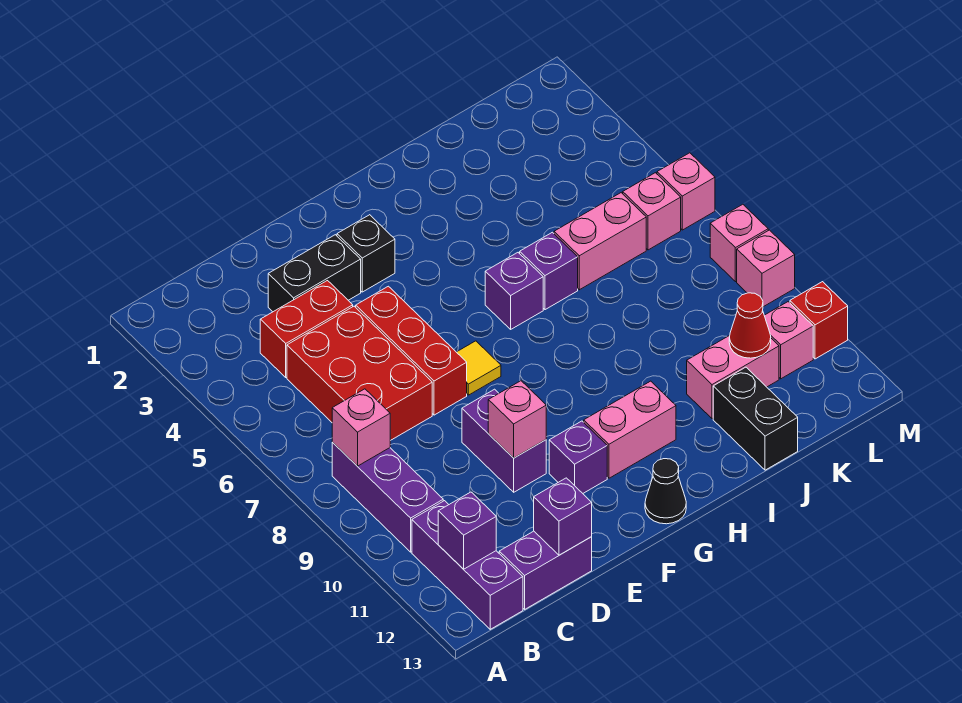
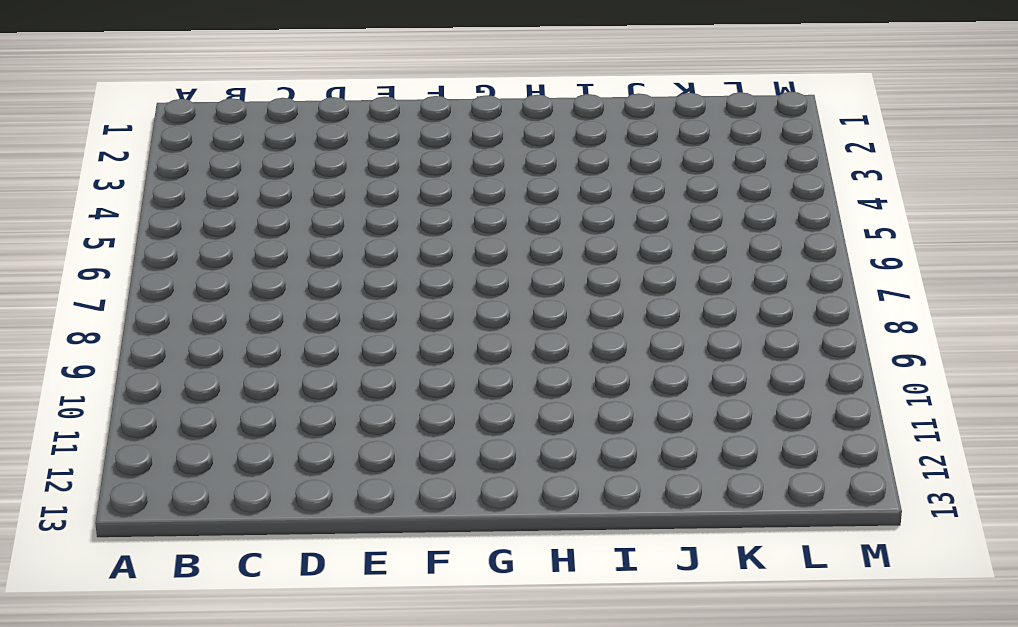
none -> purple brick B8:B10 level 1
none -> purple brick B11:B13 level 1
none -> red brick C4:D4 level 1

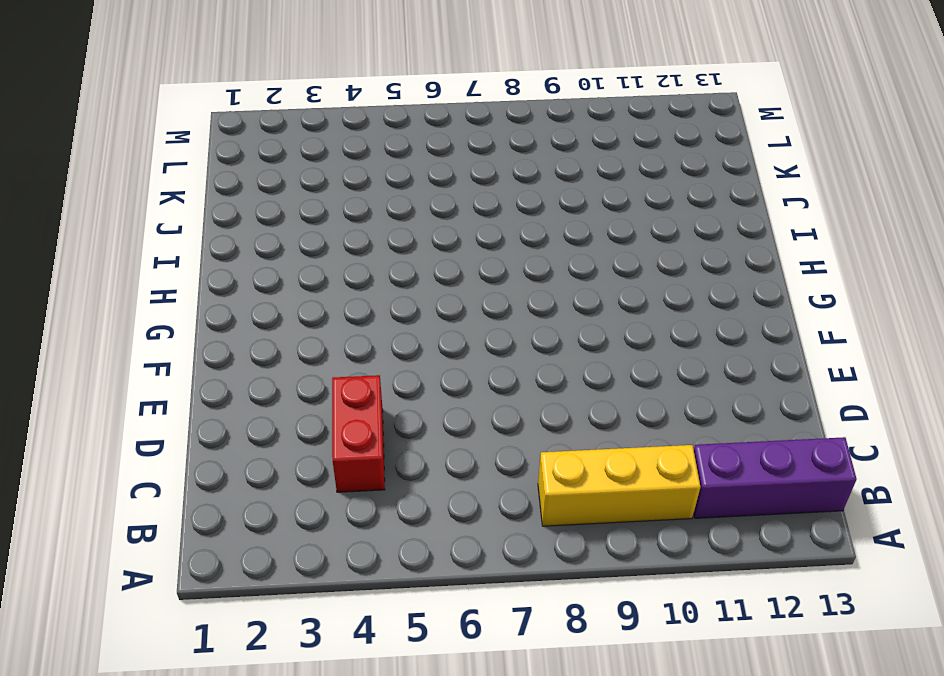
yellow brick B8:B10 level 1 -> purple brick B8:B10 level 1
none -> red brick C5:D7 level 1
none -> purple brick C13:D13 level 1
none -> black brick D3:E3 level 1

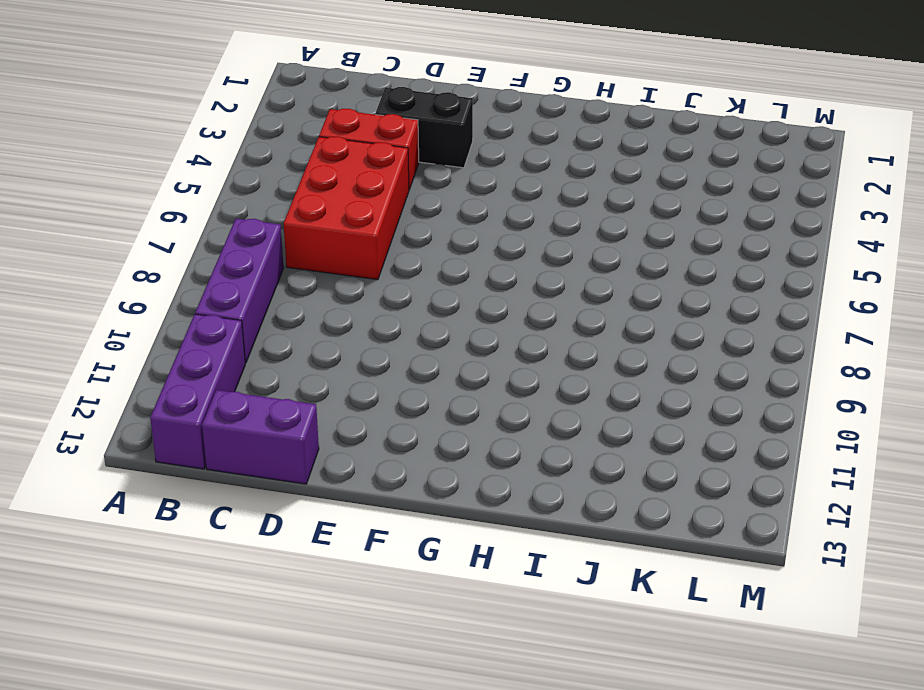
none -> red brick E5:E7 level 1
none -> purple brick E9:E10 level 1
none -> black brick F3 level 1

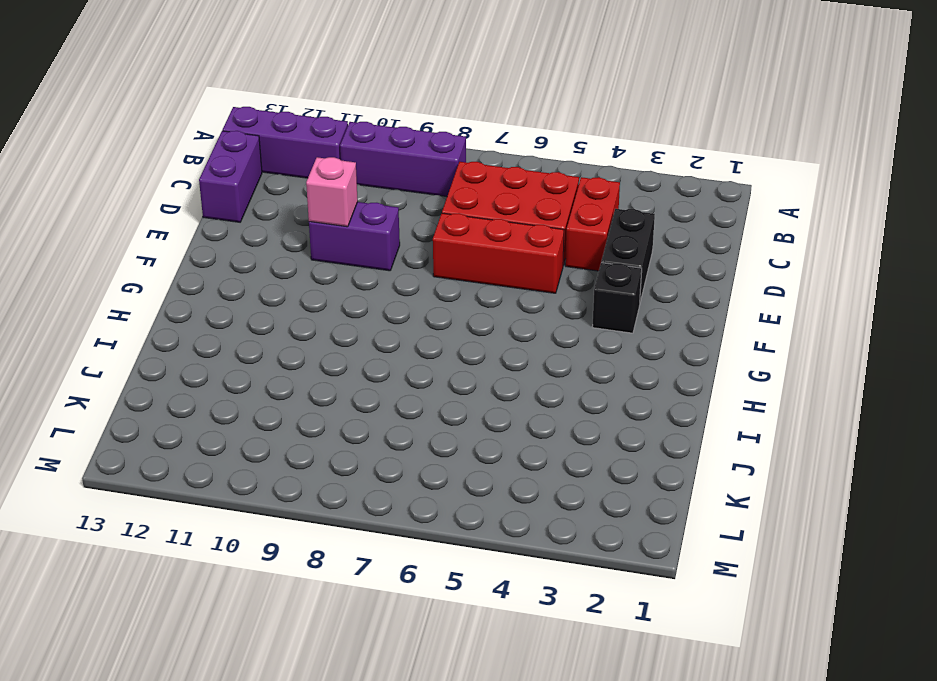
none -> yellow tile F7 level 1
none -> purple brick F11 level 1
none -> pink brick G11:H11 level 1

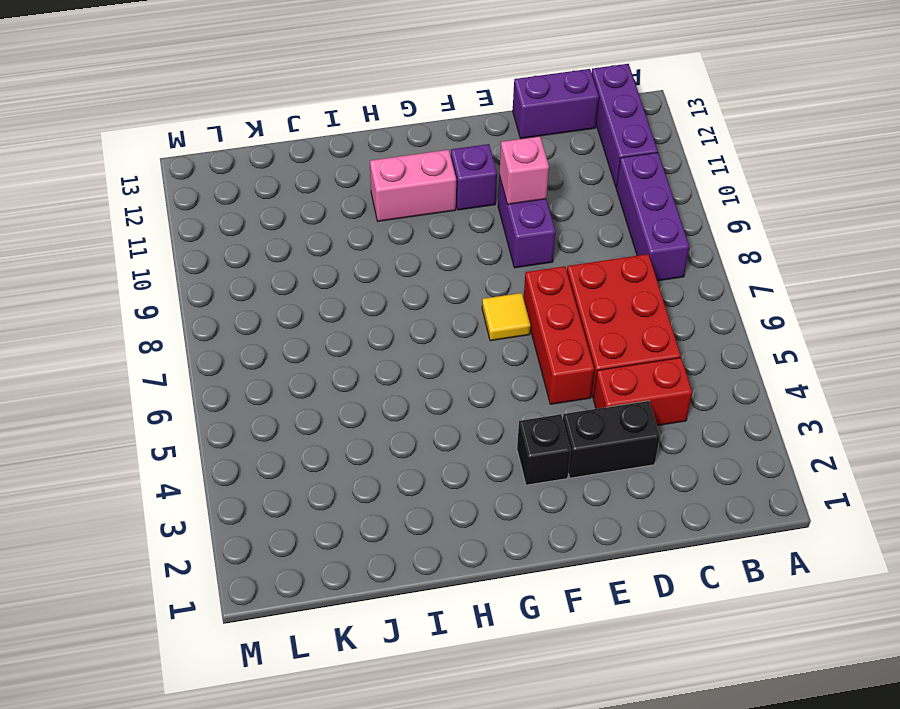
none -> black cone G13 level 1
none -> purple brick H6 level 1
none -> purple brick I6 level 1

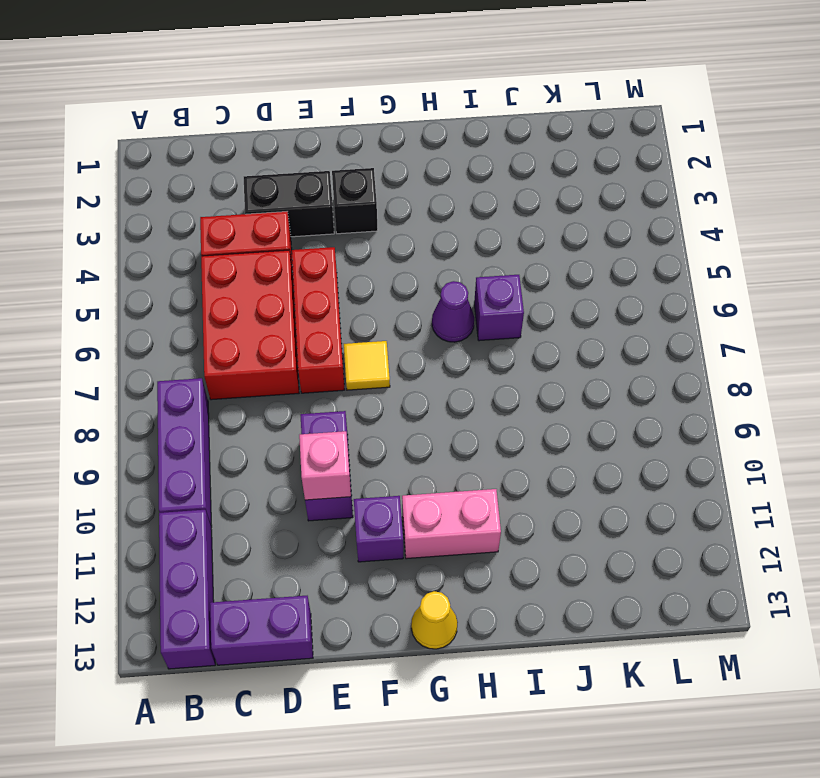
yellow cone G13 level 1 -> black cone G13 level 1
purple cone H6 level 1 -> purple brick H6 level 1
none -> pink brick J6:K6 level 1
none -> pink brick J11:K11 level 1
none -> black brick J12:J13 level 1

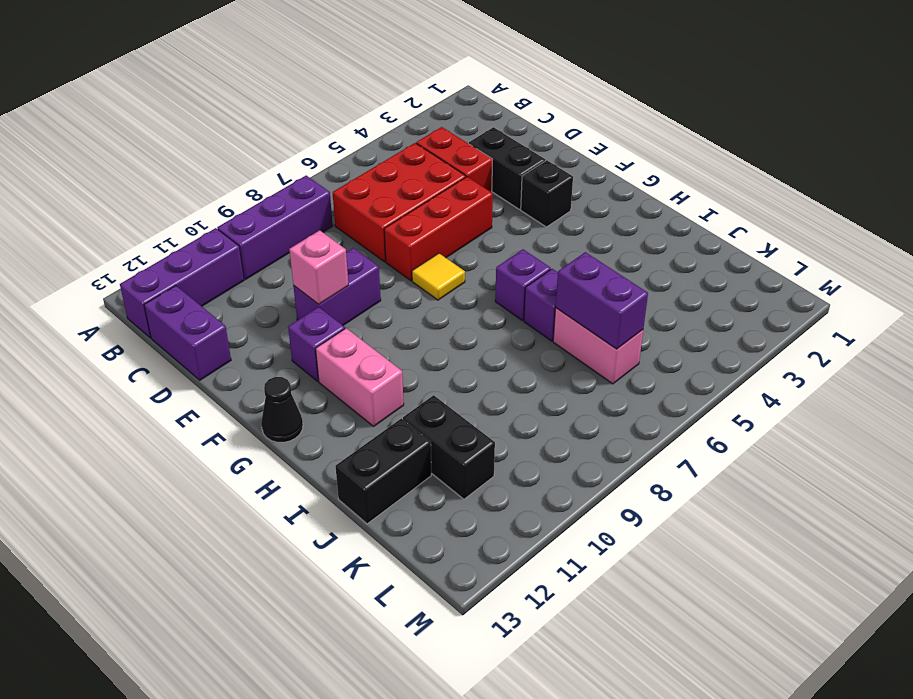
purple brick J6:K6 level 2 -> none
black brick J11:K11 level 1 -> pink brick J11:K11 level 1
none -> pink brick L6 level 1
none -> pink brick L11 level 1
none -> pink brick M6 level 1

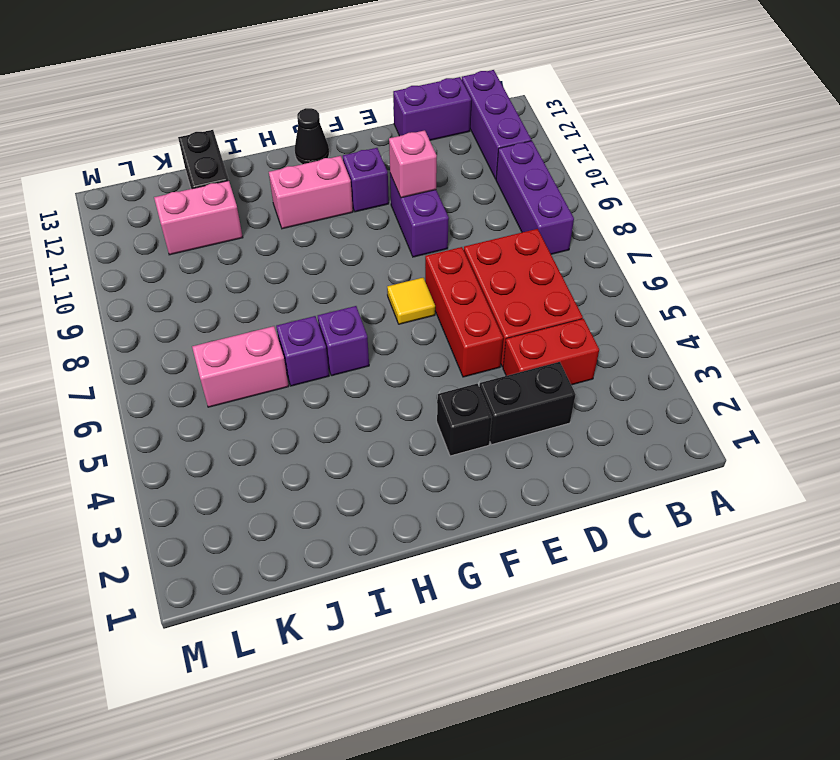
none -> pink brick L6 level 1
none -> pink brick L11 level 1
none -> pink brick M6 level 1

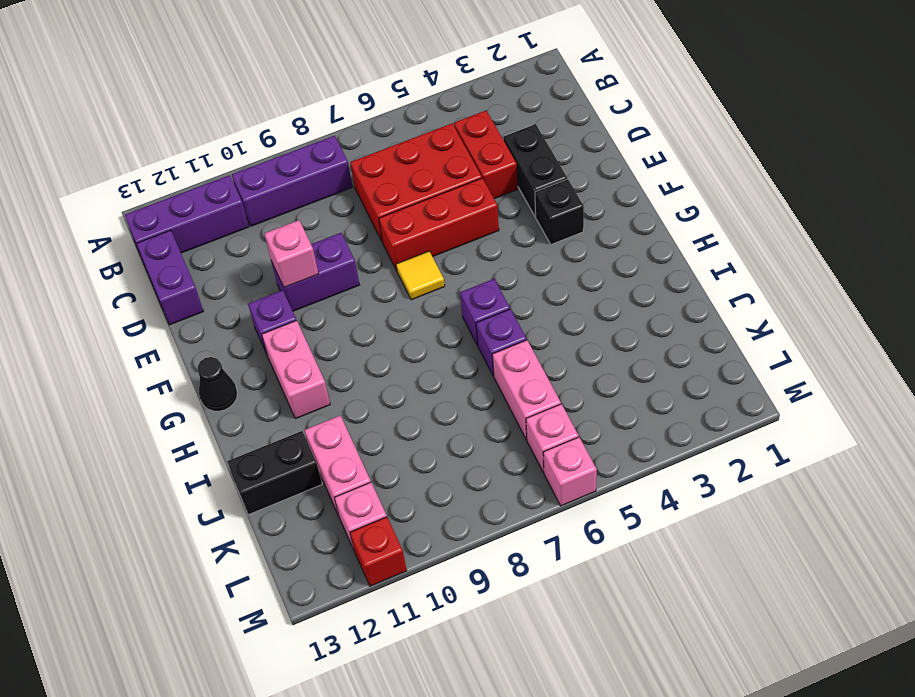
none -> pink brick M8 level 1
none -> pink brick M9 level 1
none -> pink brick B8 level 2

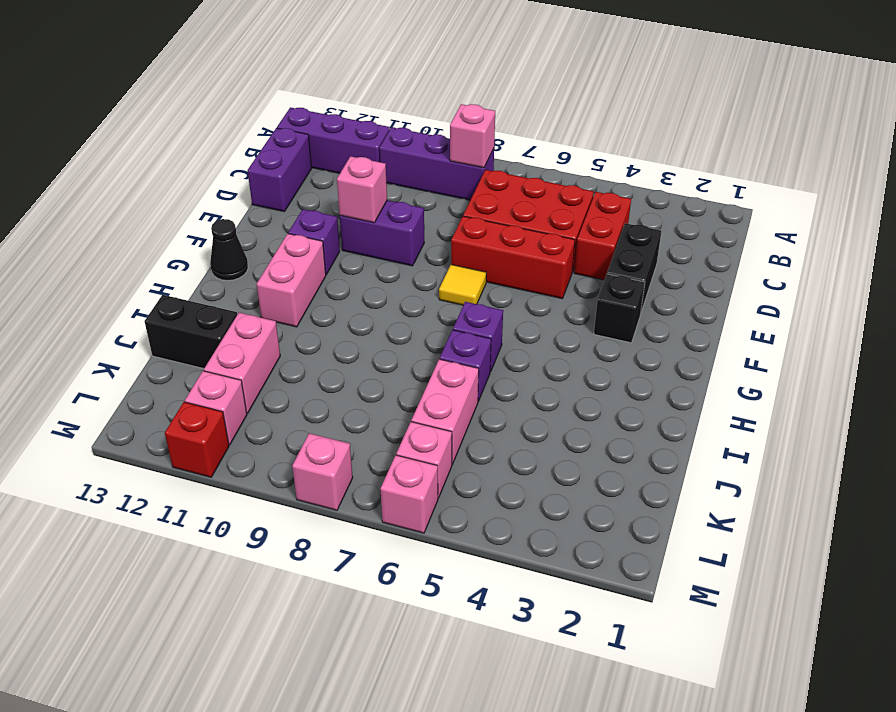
none -> pink brick M9 level 1
none -> purple brick B12 level 2
none -> purple brick D13 level 2

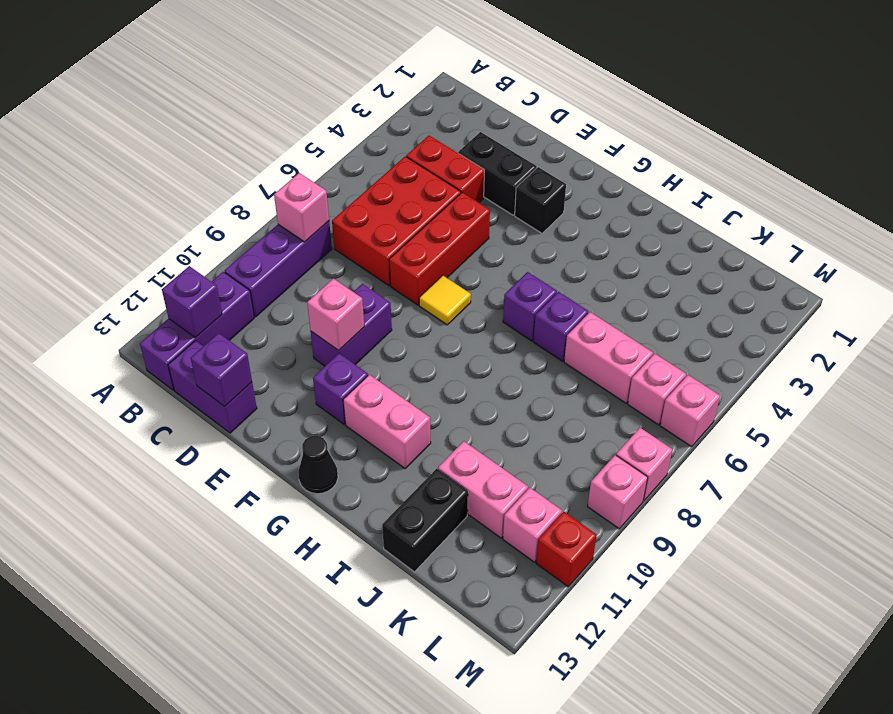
none -> red cone K11 level 2

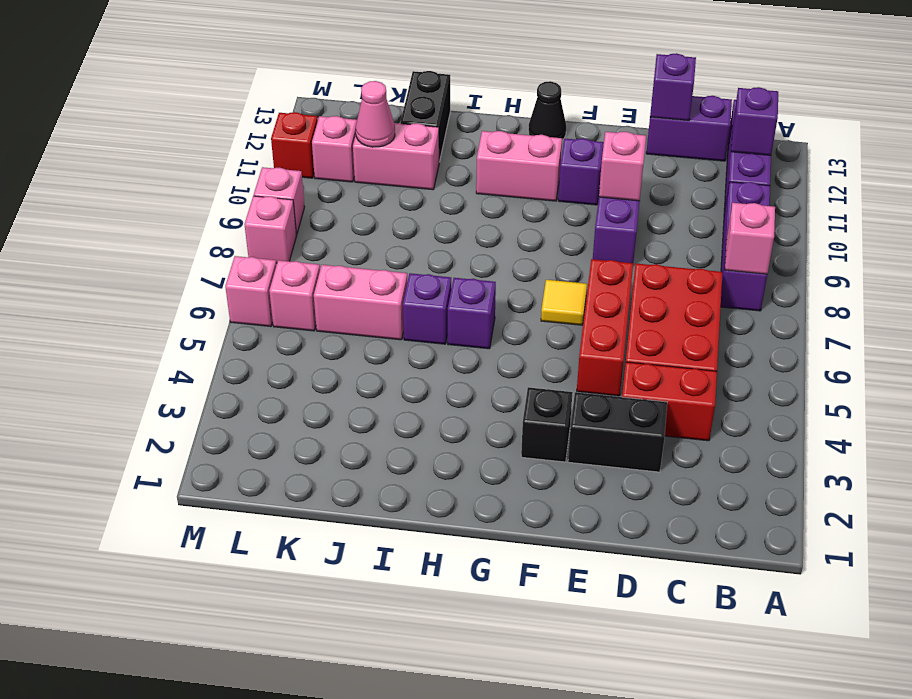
pink cone K11 level 2 -> red cone K11 level 2

